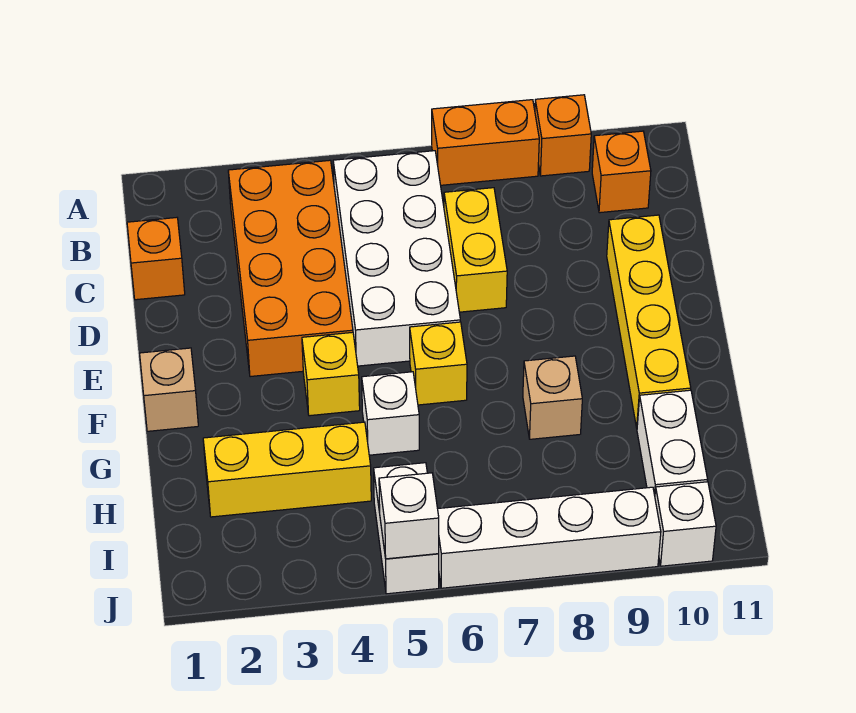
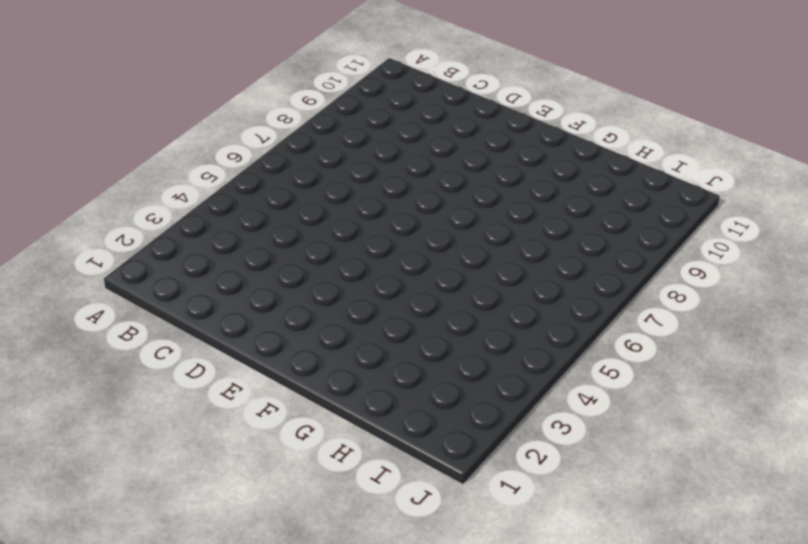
none -> orange brick A7:A8 level 1
none -> orange brick A9 level 1
none -> orange brick B3:E4 level 1

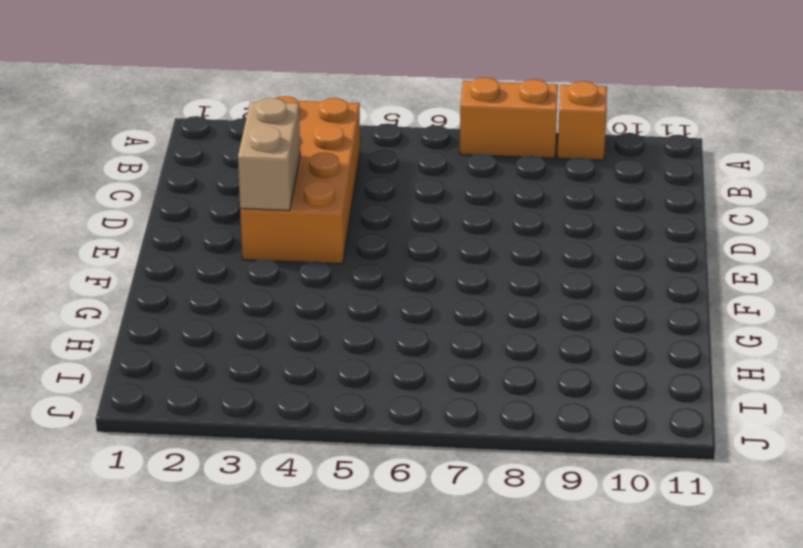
tan brick D3:E3 level 2 -> none
none -> white brick B5:E6 level 1
none -> orange brick B10 level 1
none -> orange brick C1 level 1

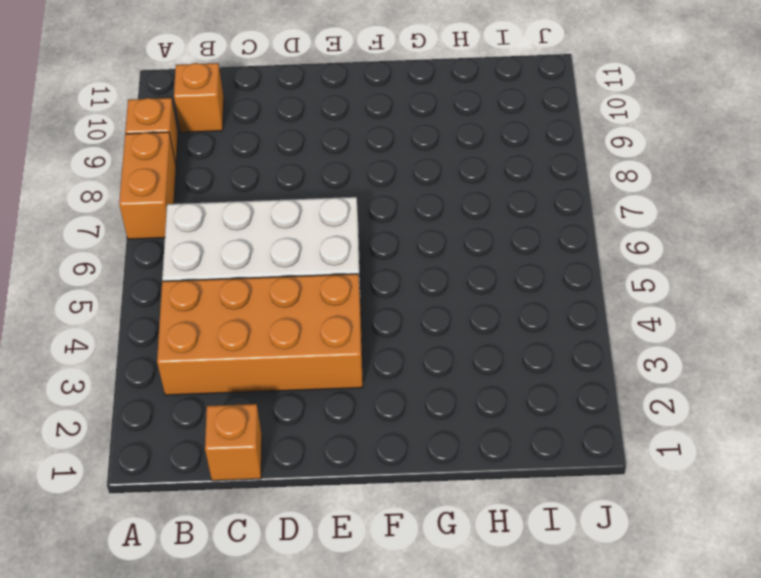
none -> yellow brick C7:D7 level 1
none -> yellow brick D10:G10 level 1
none -> tan brick F1 level 1

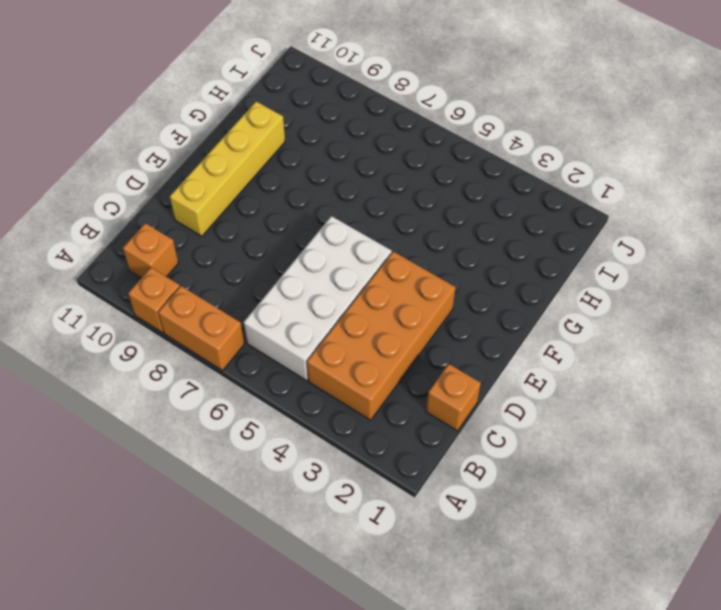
none -> yellow brick C7:D7 level 1
none -> tan brick F1 level 1
none -> yellow brick F4 level 1

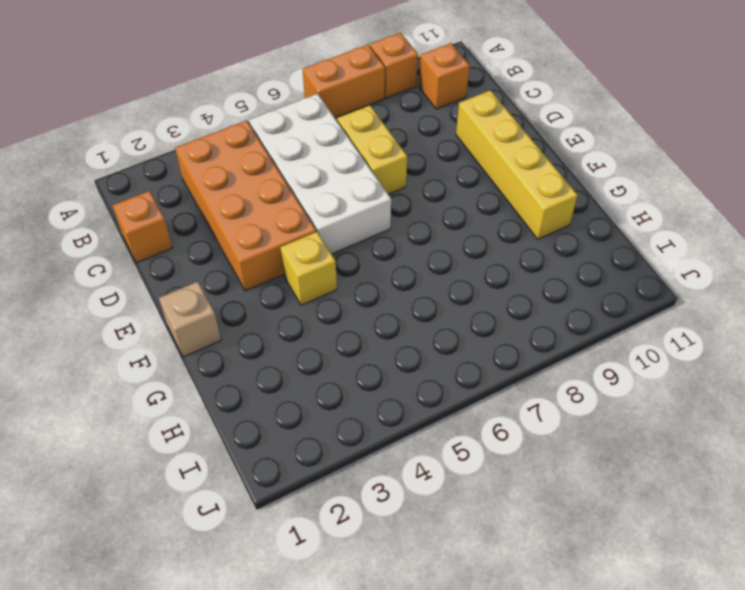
none -> yellow brick F6 level 1
none -> white brick G5 level 1
none -> tan brick G8 level 1

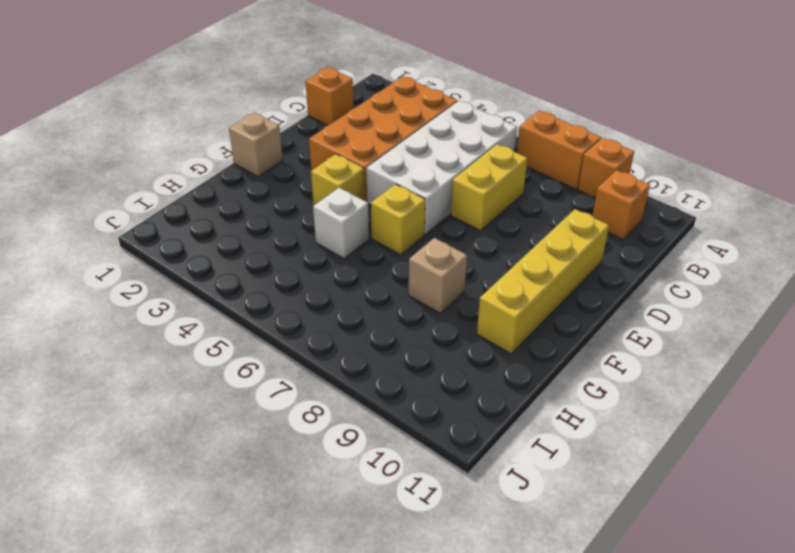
none -> yellow brick H2:H4 level 1
none -> white brick H10:I10 level 1
none -> white brick I5:J5 level 1

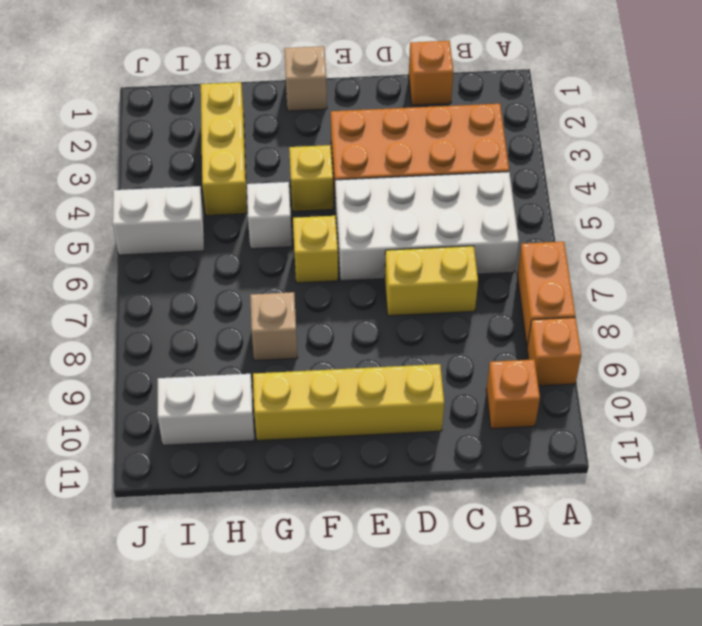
none -> white brick J6:J9 level 1
none -> white brick J10 level 1
none -> white brick J5 level 2

